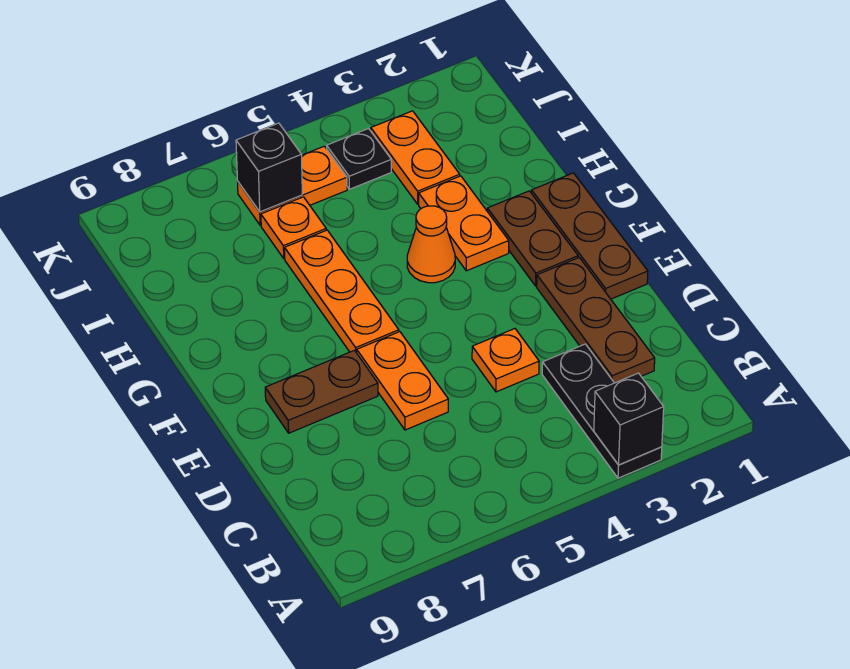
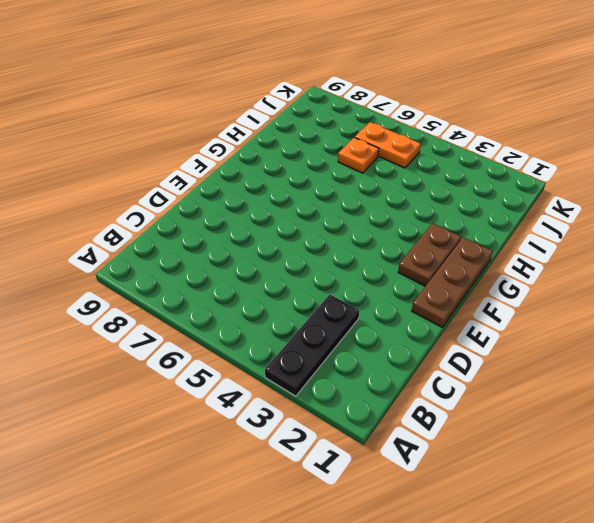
none -> brown plate C2:E2 level 1
none -> orange plate D4 level 1
none -> orange plate D6:E6 level 1

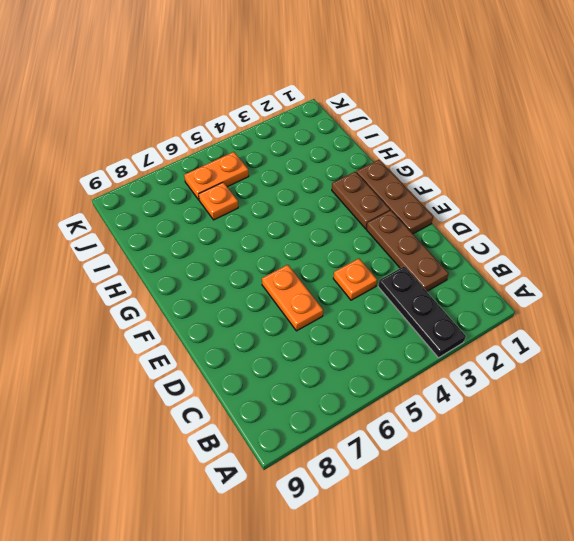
none -> brown plate E7:E8 level 1
none -> orange plate F6:H6 level 1
none -> orange plate G3:H3 level 1

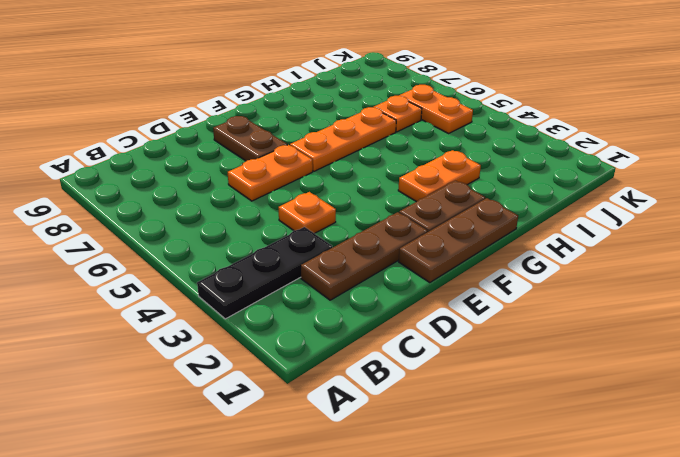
none -> orange cone G4 level 1
none -> orange plate I3:J3 level 1
none -> black plate J4 level 1

